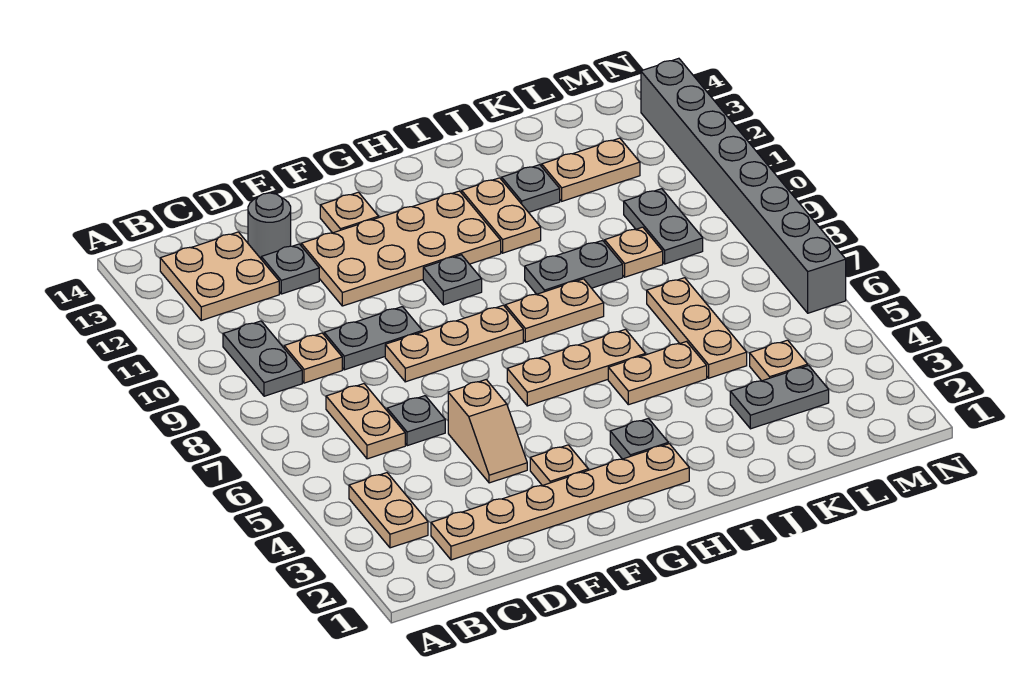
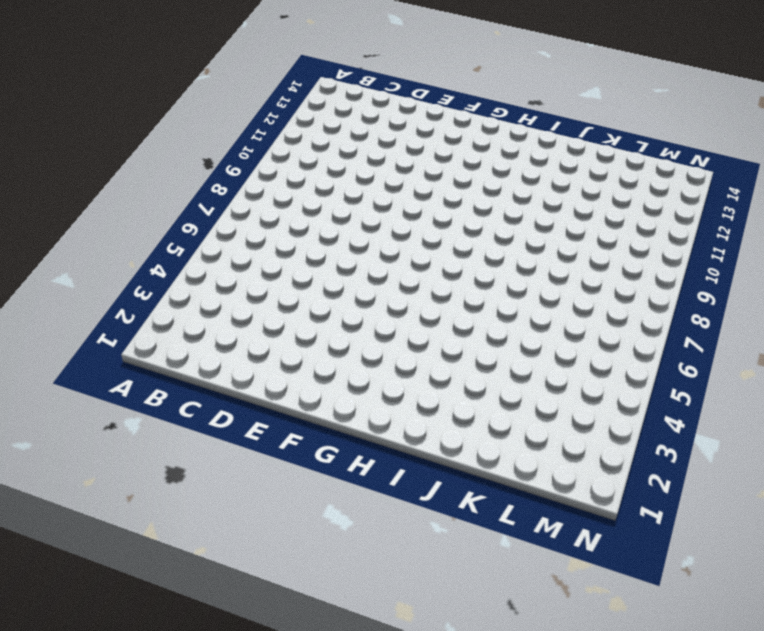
none -> tan plate B3:B4 level 1
none -> grey plate B9:B10 level 1
none -> tan plate B12:C13 level 1
none -> tan plate C2:H2 level 1

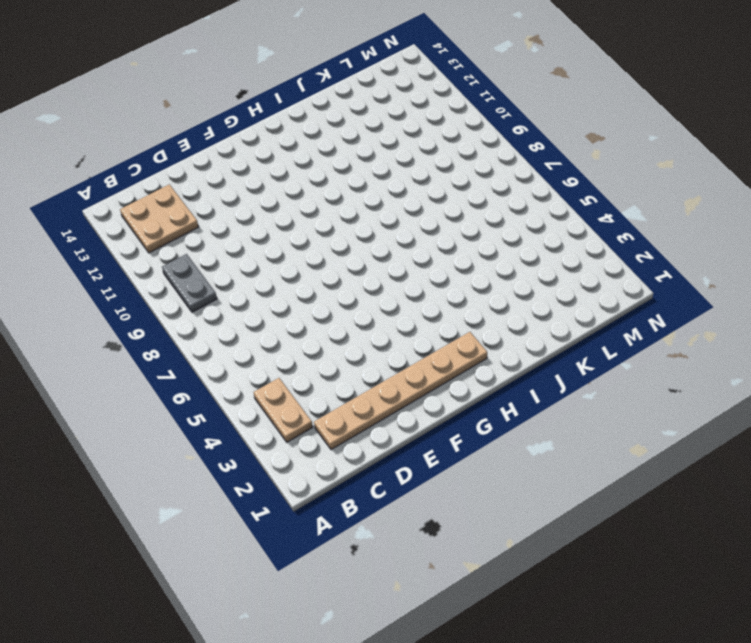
none -> tan plate C6:C7 level 1
none -> tan plate C9 level 1
none -> grey plate D6 level 1
none -> grey plate D9:E9 level 1

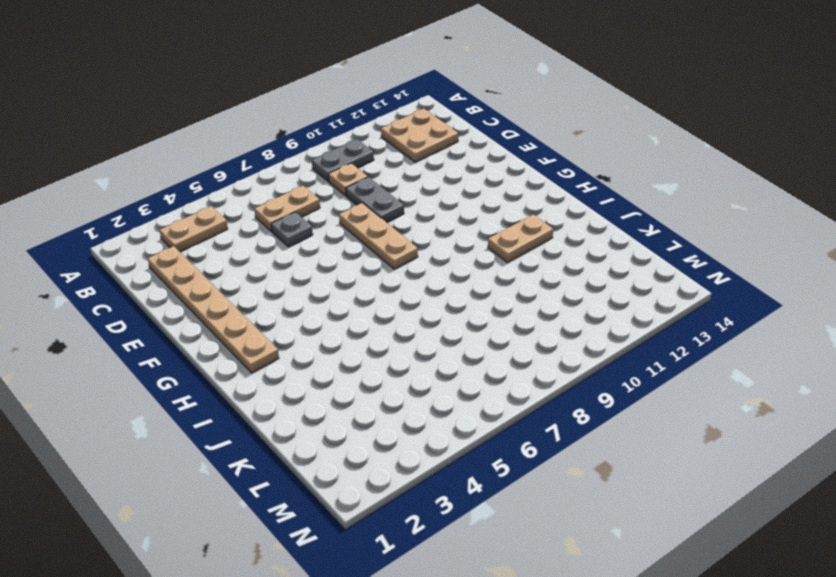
none -> grey plate D12 level 1
none -> grey round brick D13 level 1
none -> tan slope E4:E5 level 1 top 5
none -> tan plate E11:H12 level 1

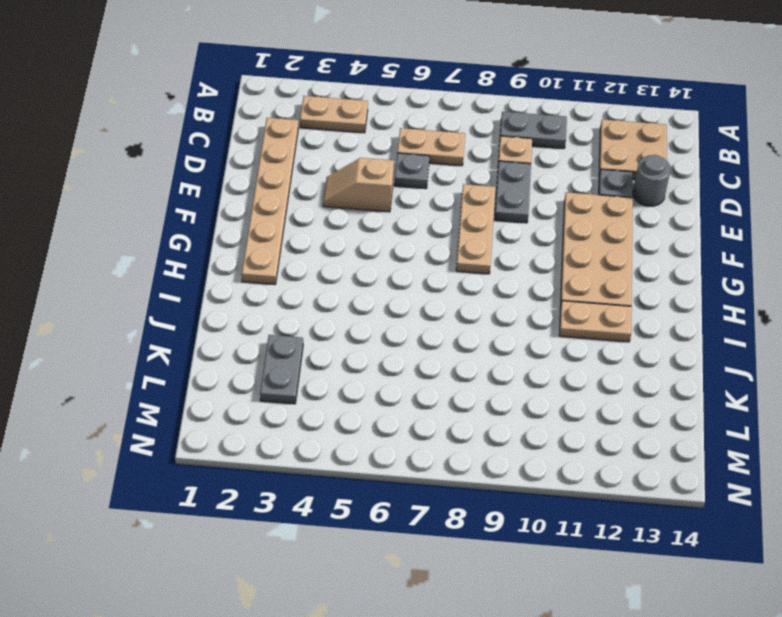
none -> tan plate F3 level 1
none -> tan plate F13 level 1
none -> tan plate G6:I6 level 1
none -> grey plate G10 level 1

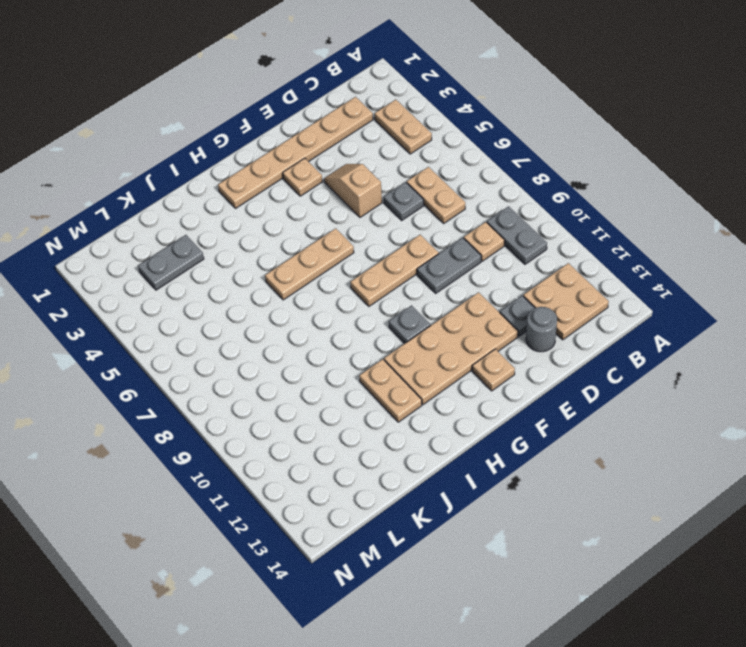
none -> grey plate H3 level 1
none -> tan plate H8:I8 level 1
none -> tan plate I5:J5 level 1
none -> grey plate I9:J9 level 1

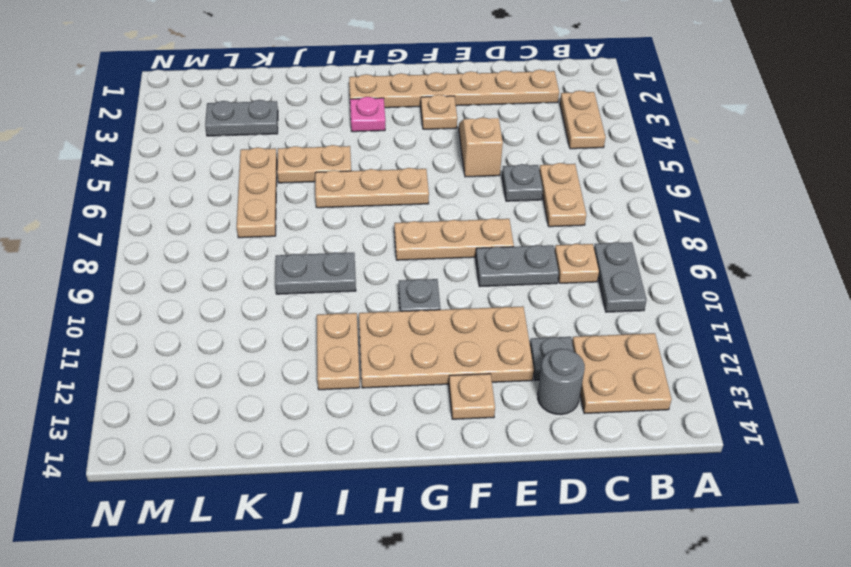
pink plate H3 level 1 -> grey plate H3 level 1
none -> tan plate H8:I8 level 1
none -> grey plate J12 level 1
none -> tan plate K9 level 1
none -> tan plate K12:L12 level 1

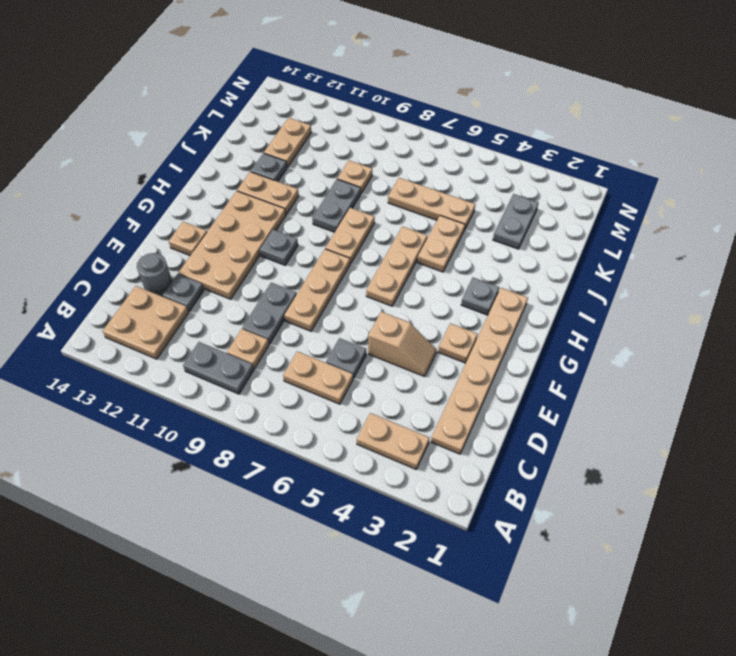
none -> tan plate L4 level 1
none -> grey plate L9:L10 level 1
none -> grey brick N6:N13 level 1

